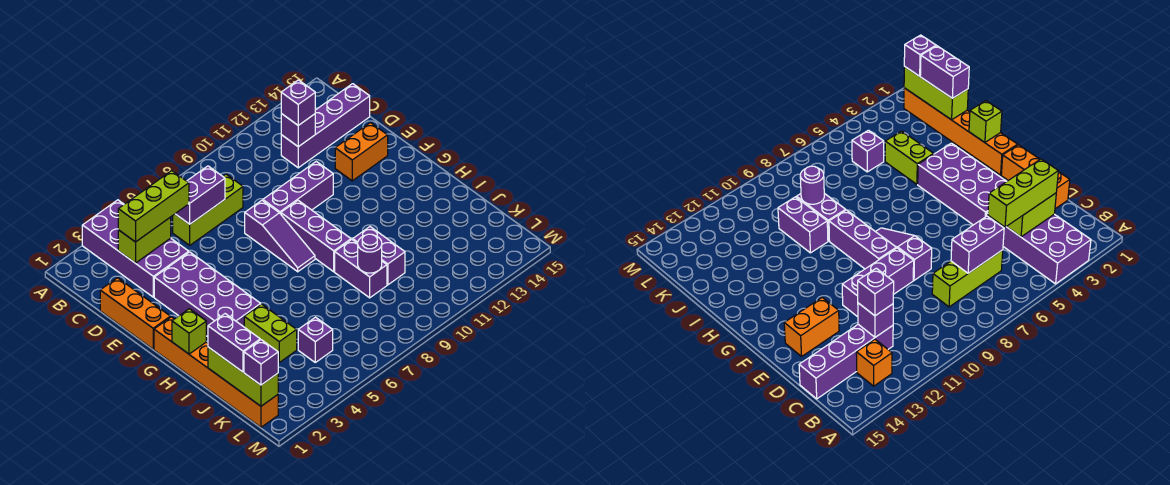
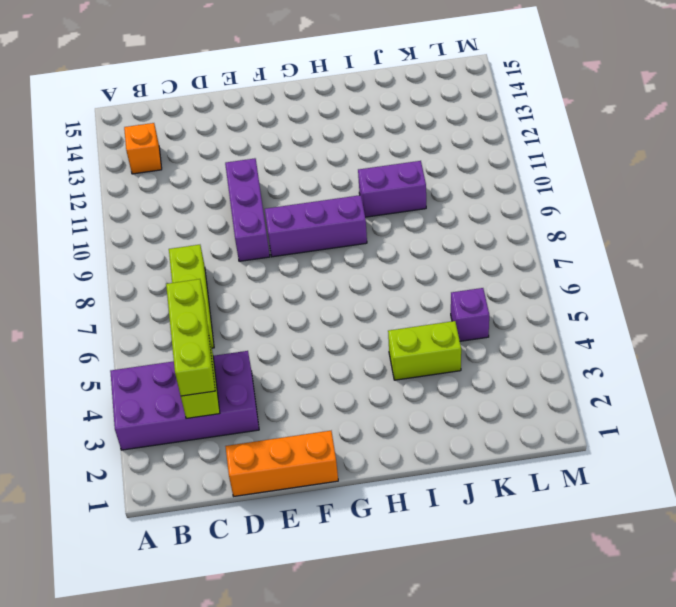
none -> purple brick C12:C15 level 1
none -> purple brick E3:H4 level 1
none -> purple slope E8:G8 level 1 top E

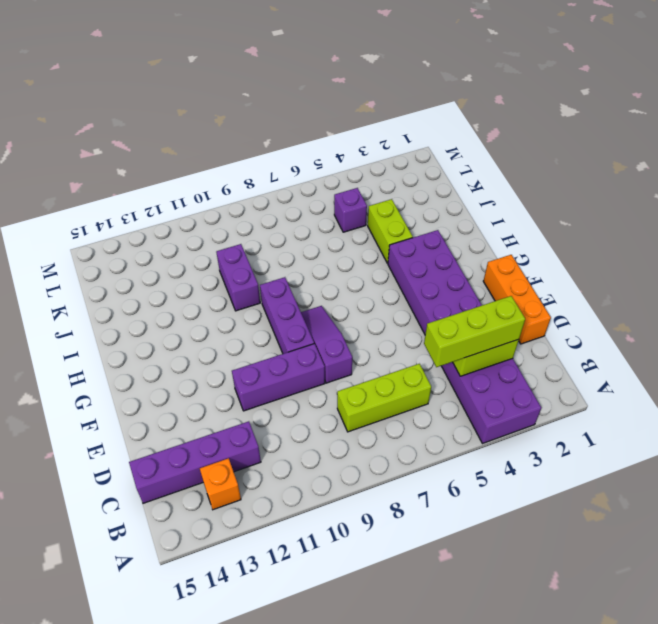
none -> orange brick E13:E14 level 1
none -> orange brick G1:L1 level 1
none -> purple brick I9:J9 level 1

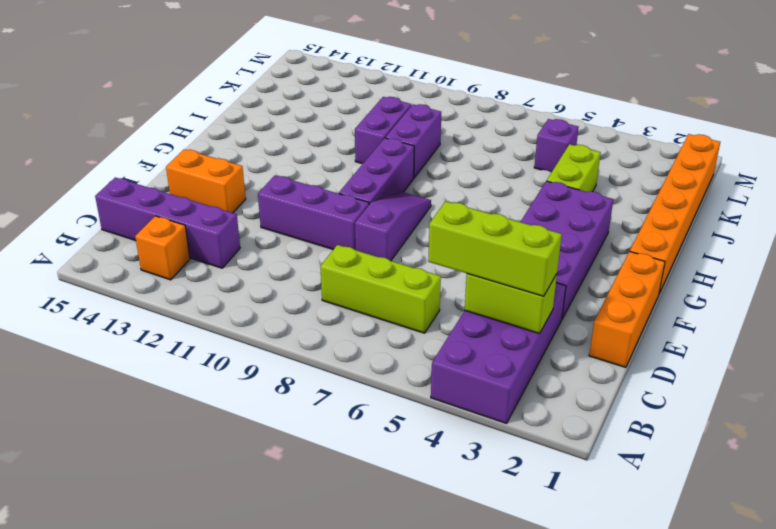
none -> purple brick C6:C7 level 2
none -> purple brick C12 level 2
none -> lime brick H1 level 2

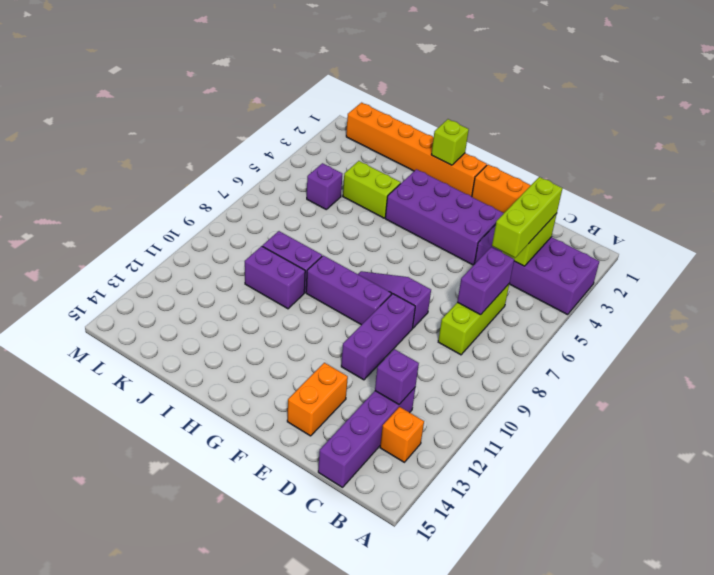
none -> lime brick J1:L1 level 2
none -> purple round brick J9 level 2
none -> purple brick C12 level 3

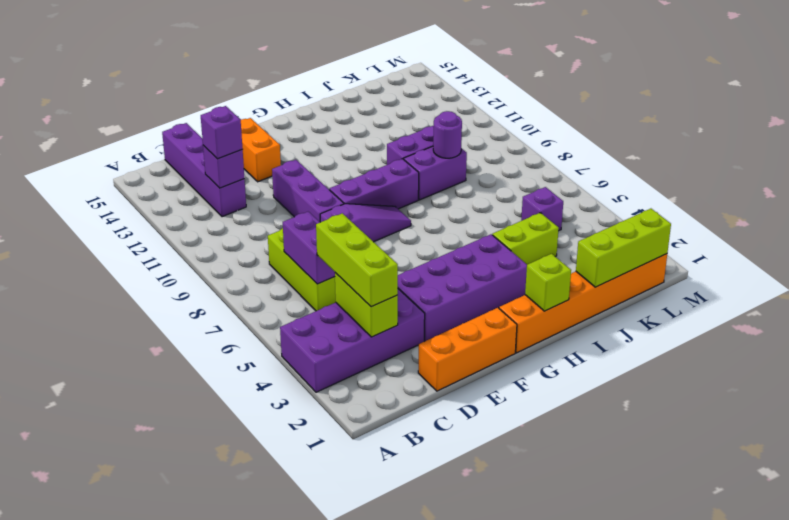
none -> orange brick B13 level 1
none -> purple brick J1:K1 level 3
none -> purple brick L1 level 3

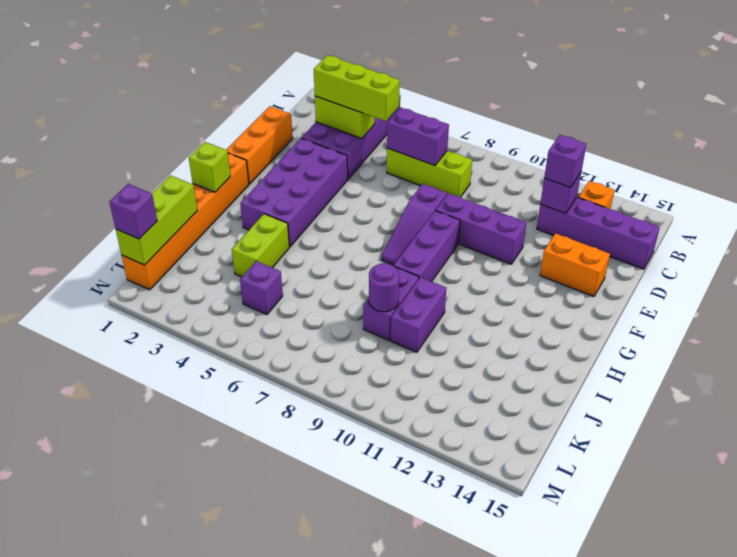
none -> purple brick J1:K1 level 3

